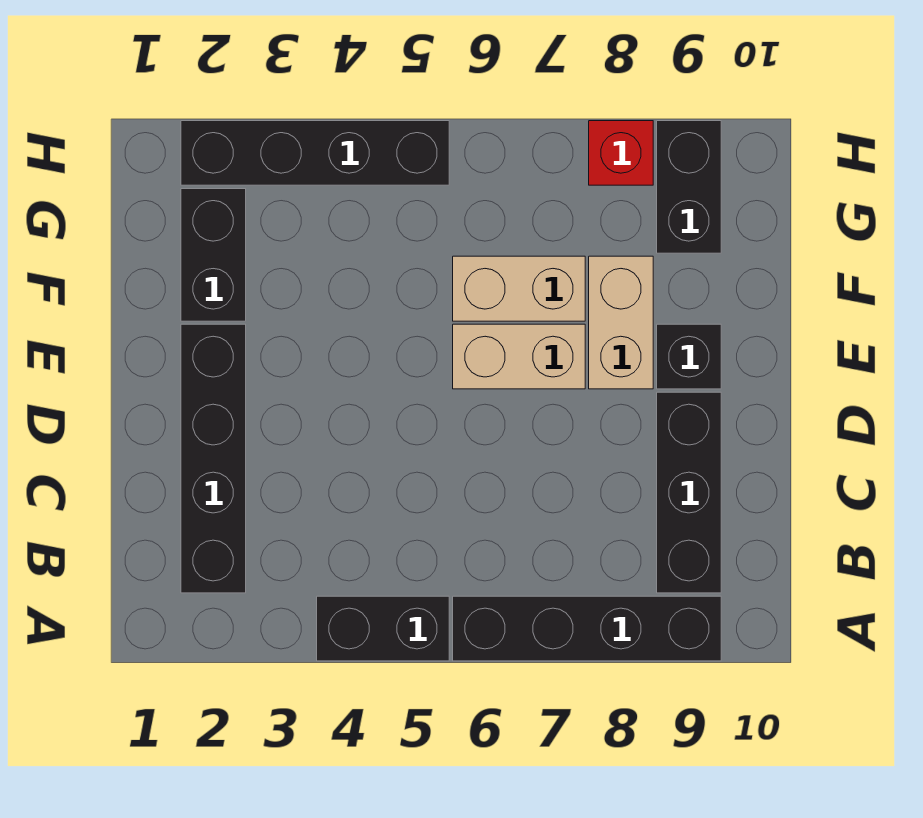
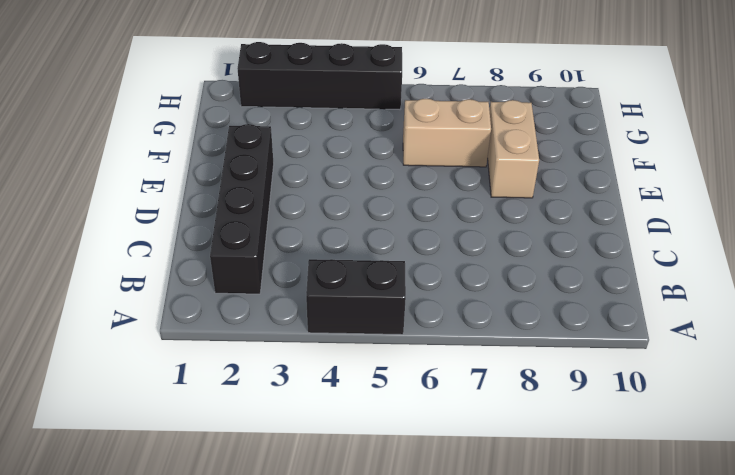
none -> black brick A6:A9 level 1
none -> black brick B9:D9 level 1
none -> tan brick E6:E7 level 1

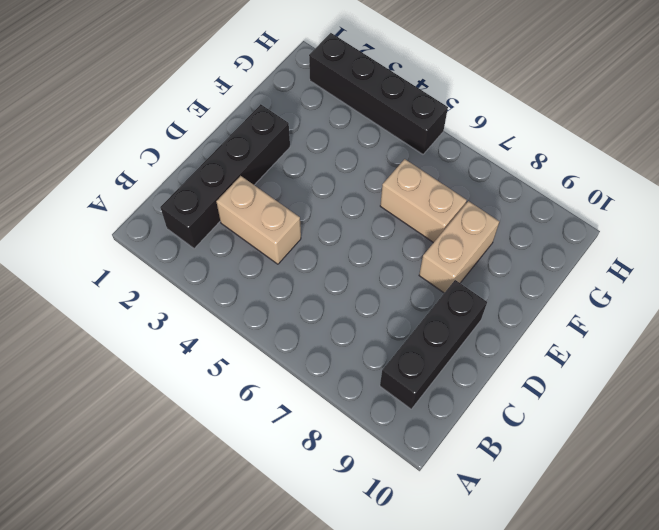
tan brick C3:C4 level 1 -> tan brick E6:E7 level 1
none -> black brick A4:A5 level 1
none -> black brick A6:A9 level 1
none -> black brick E9 level 1

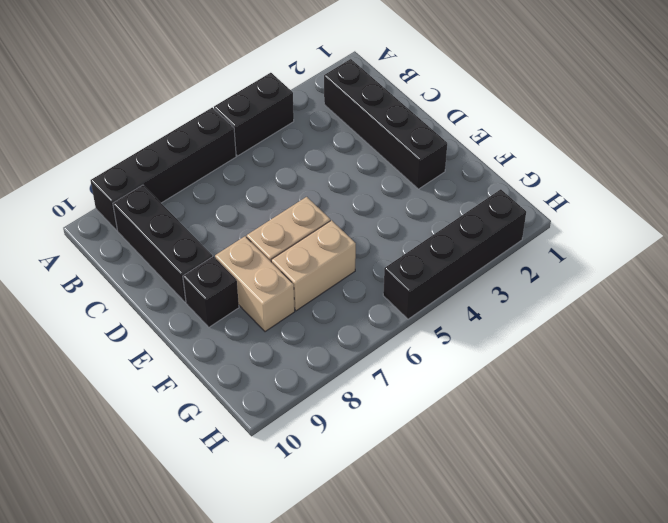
none -> black brick F2:G2 level 1
none -> black brick G9:H9 level 1
none -> red brick H8 level 1

